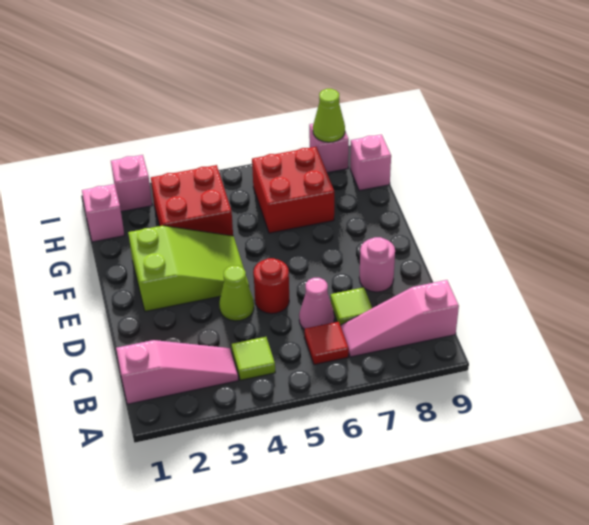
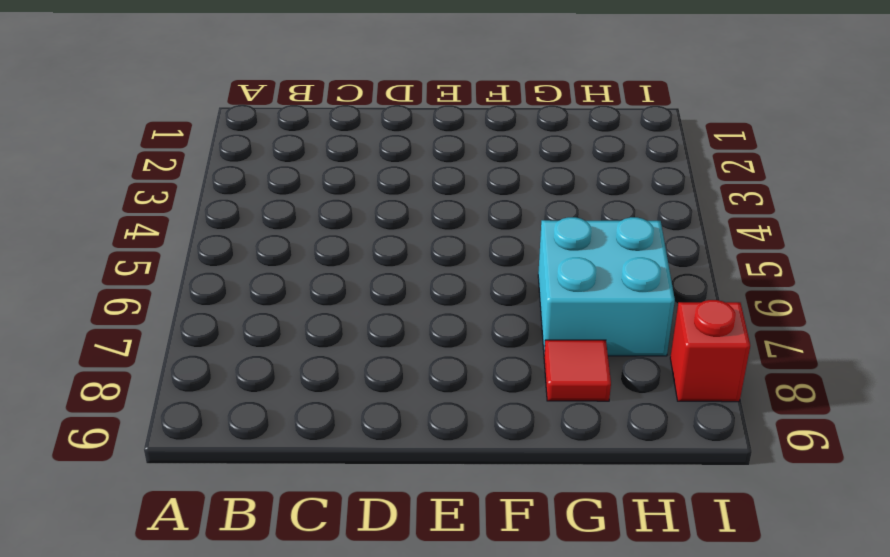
cyan brick G6:H7 level 1 -> red brick G6:H7 level 1
red tile G8 level 1 -> red tile B6 level 1
red brick I8 level 1 -> pink brick I8 level 1
none -> pink slope B1:B3 level 1 top 1
none -> lime tile B4 level 1
none -> pink slope B7:B9 level 1 top 9

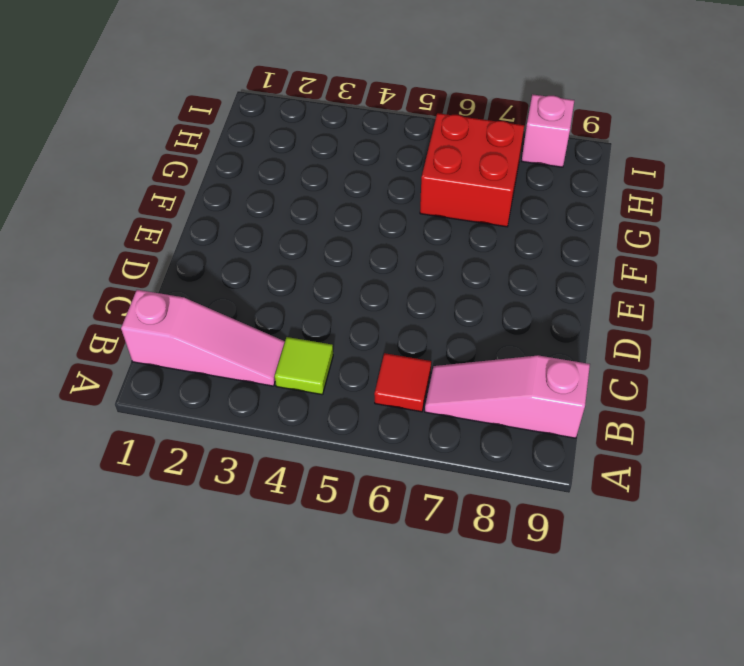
none -> pink cone C6 level 1
none -> lime tile C7 level 1
none -> lime cone D4 level 1

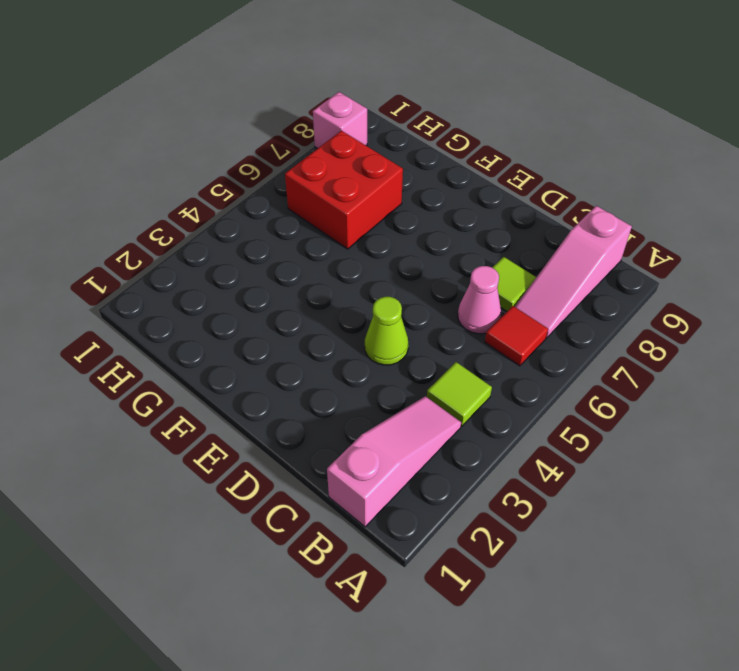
none -> red round brick D5 level 1
none -> pink round brick D8 level 1
none -> lime slope E2:F4 level 1 top 2

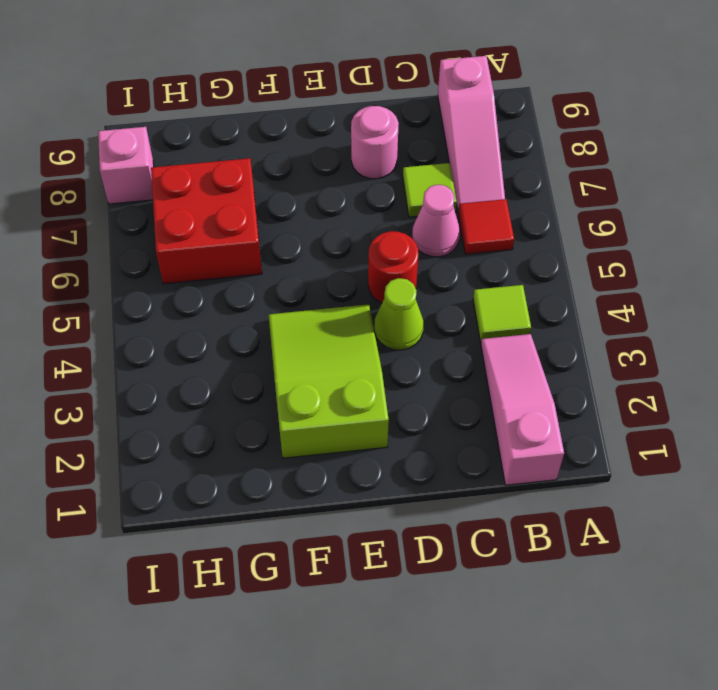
none -> red brick G3:H4 level 1
none -> pink brick H1 level 1
none -> pink brick H9 level 1

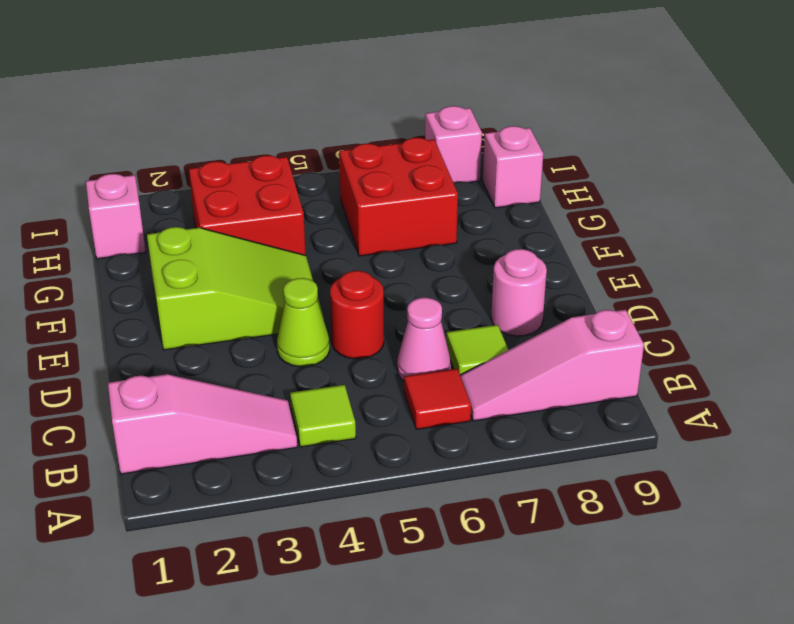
none -> pink brick I2 level 1
none -> lime cone I8 level 2

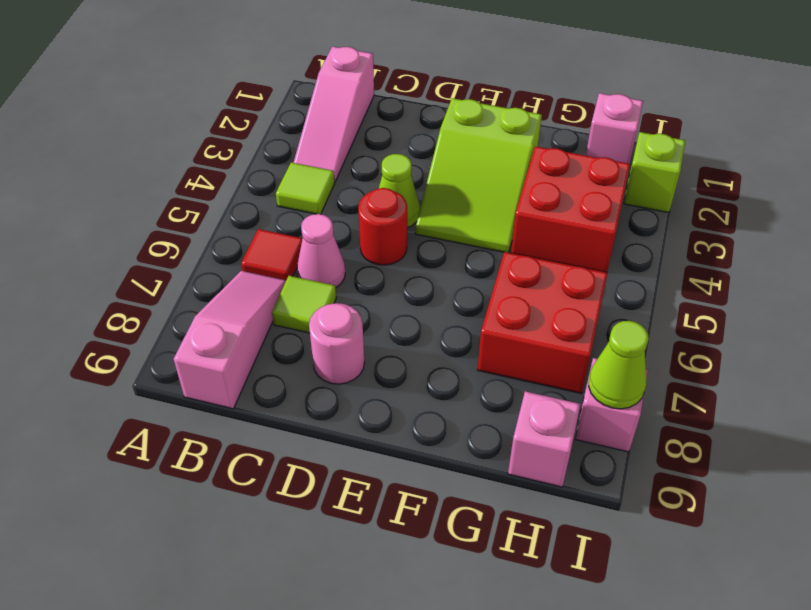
lime brick I2 level 1 -> pink brick I2 level 1

